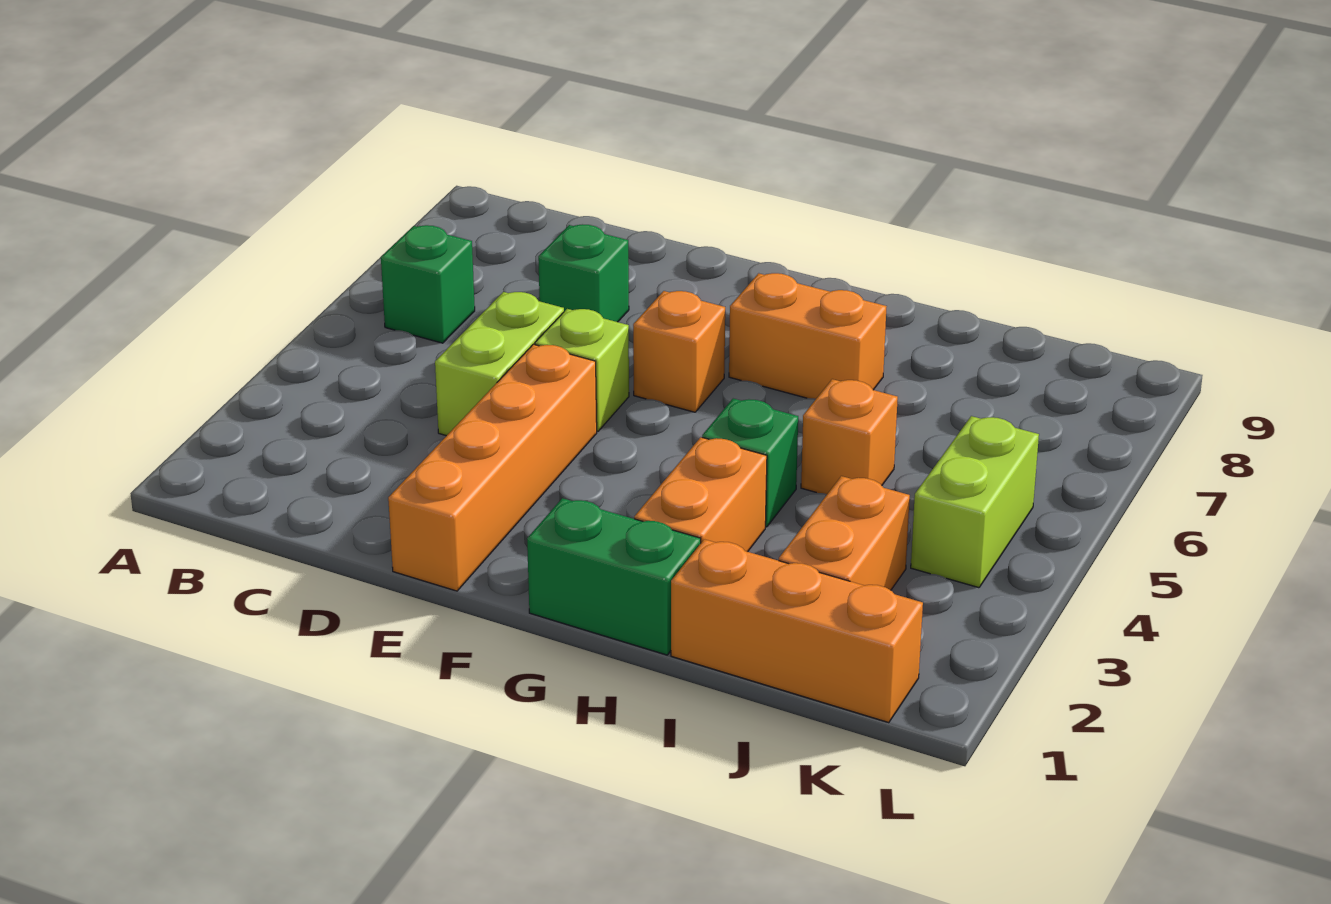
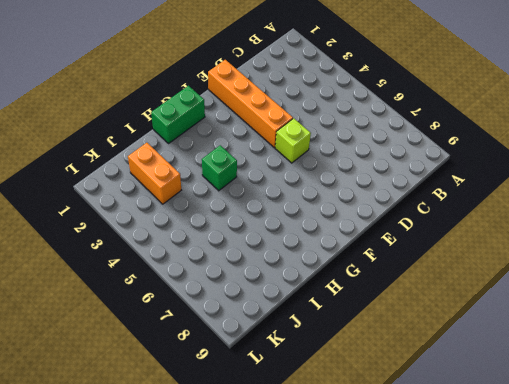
none -> green brick B6 level 1
none -> lime brick D4:D5 level 1
none -> green brick D7 level 1

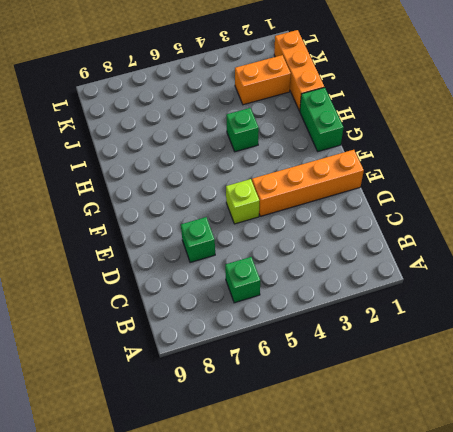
none -> lime brick D4:D5 level 1
none -> orange brick F6 level 1
none -> orange brick G7:H7 level 1

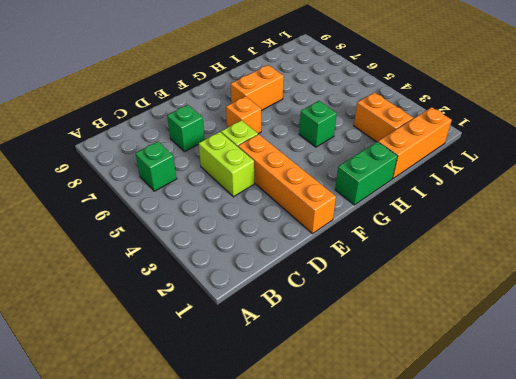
none -> orange brick H2:H3 level 1
none -> orange brick I5 level 1
none -> lime brick K4:K5 level 1

